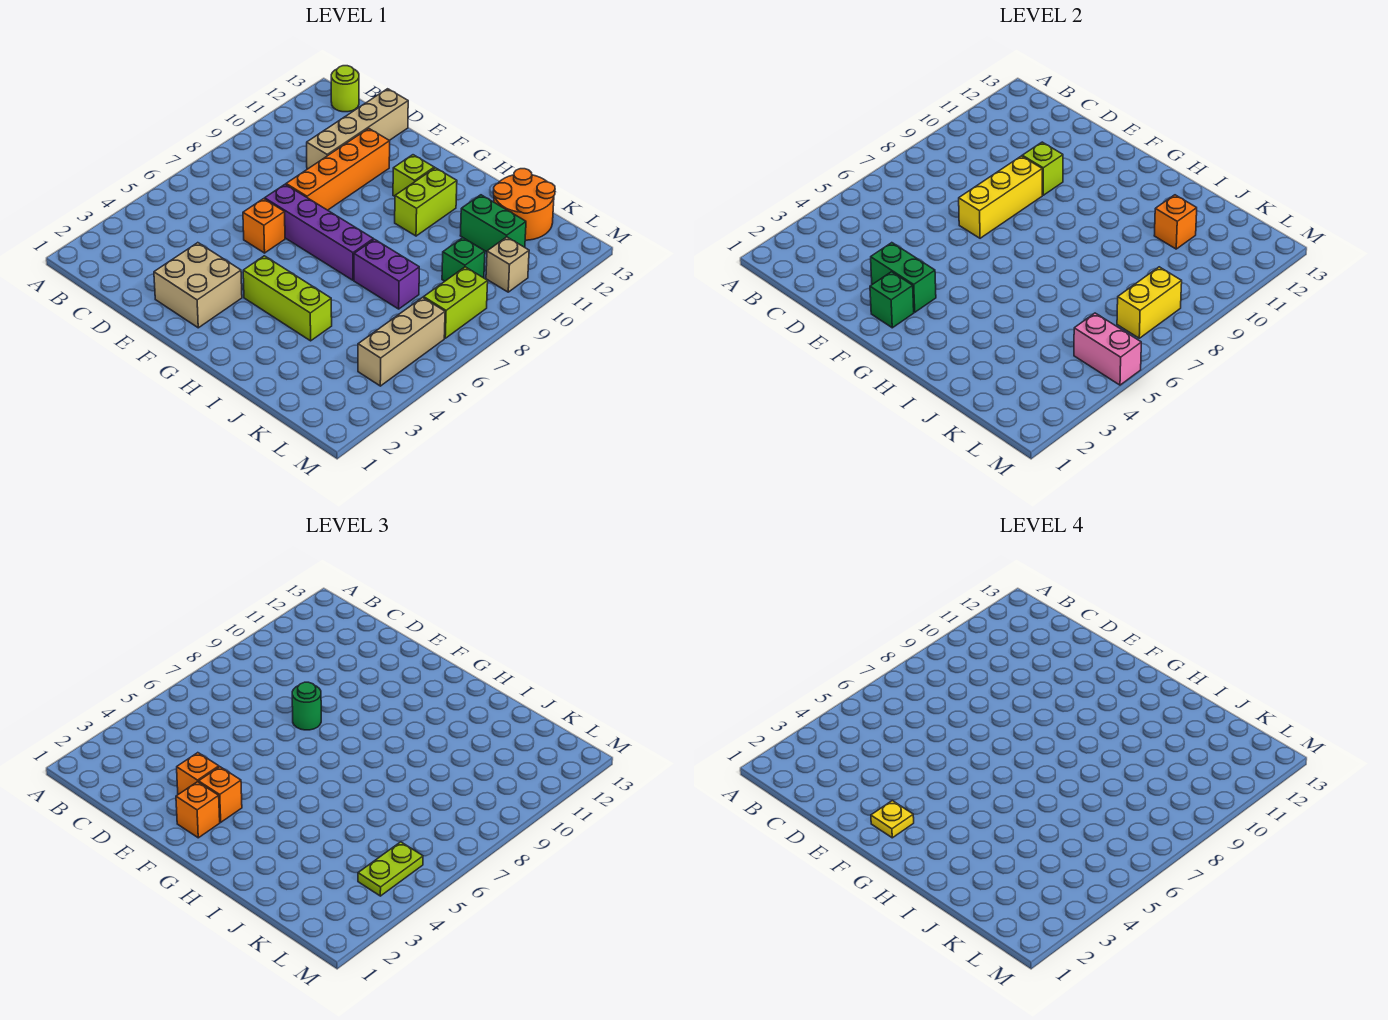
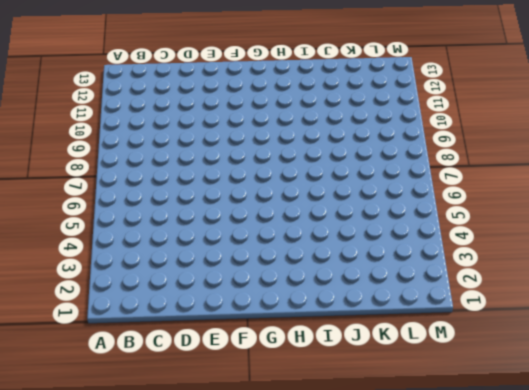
none -> lime round brick B13 level 1
none -> tan brick D10:D13 level 1
none -> tan brick E2:F3 level 1

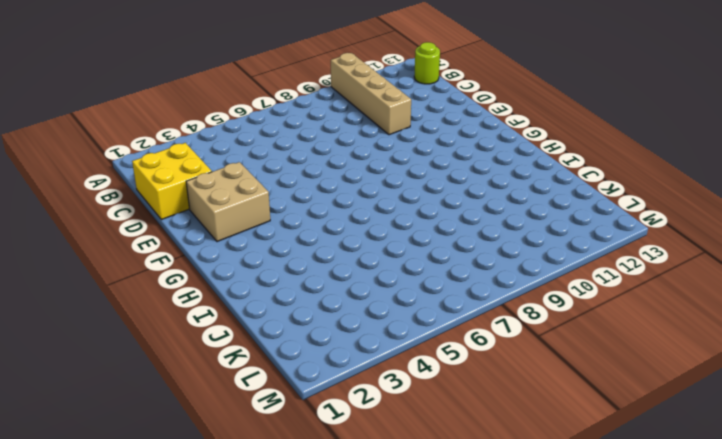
tan brick A10:D10 level 1 -> tan brick D10:D13 level 1
yellow brick C1:D2 level 1 -> none
none -> orange brick E6 level 1
none -> purple brick E7:H7 level 1
none -> orange brick E8:E11 level 1

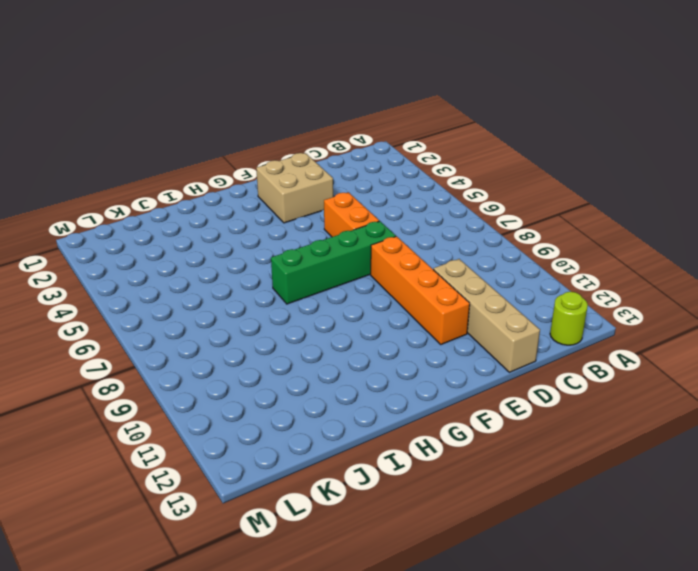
orange brick E5:E6 level 1 -> orange brick E6 level 1
green brick E7:H7 level 1 -> purple brick E7:H7 level 1
none -> lime brick G4:I4 level 1
none -> lime brick G11 level 1
none -> lime brick H10:H11 level 1

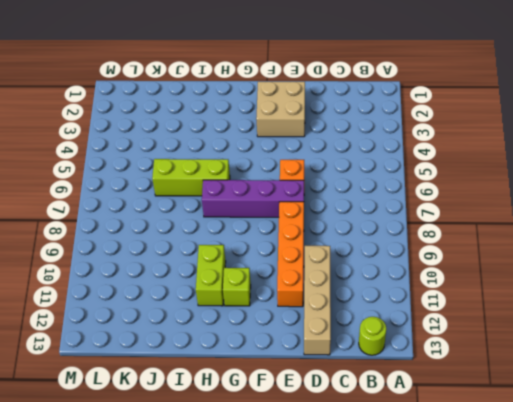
lime brick H6:J6 level 1 -> lime brick G4:I4 level 1
none -> purple brick I7:J7 level 1
none -> green brick J11:K11 level 1
none -> orange round brick J12:K13 level 1

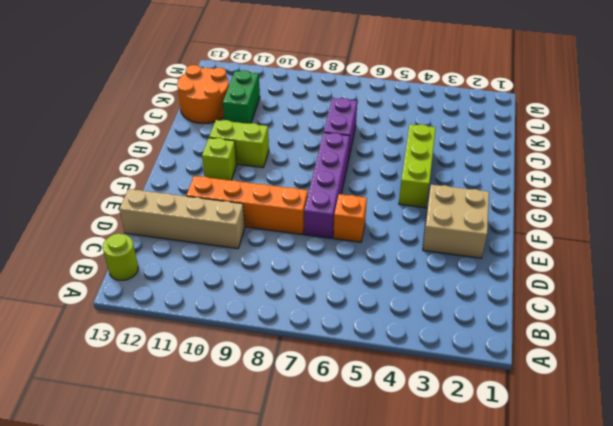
none -> green brick K9 level 1
none -> tan brick L4:L6 level 1
none -> lime brick L7:L8 level 1

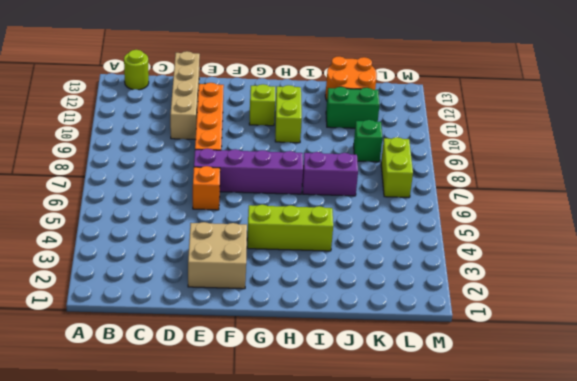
none -> tan brick L4:L6 level 1
none -> tan brick L10 level 1
none -> green brick E3:F3 level 2

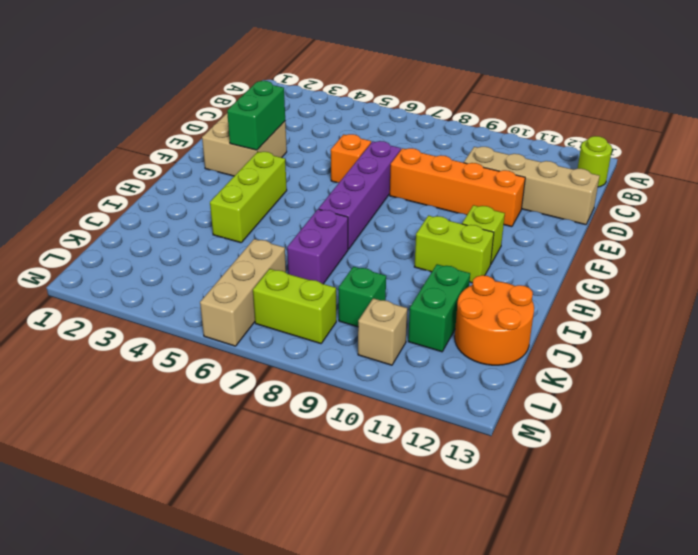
tan brick K6:M6 level 1 -> tan brick L4:L6 level 1
none -> yellow brick E7:E9 level 2
none -> lime brick E10 level 2
none -> green brick F2 level 2

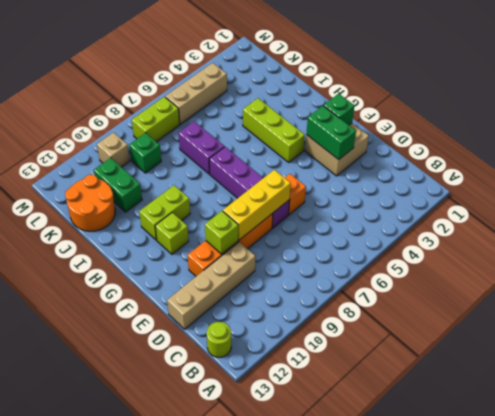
none -> orange brick J11 level 2
none -> pink brick L5:M5 level 2
none -> yellow brick L7:L8 level 2

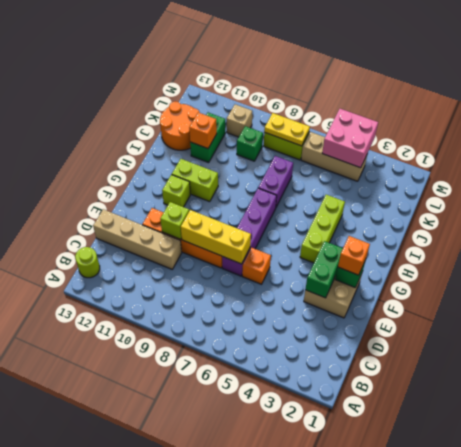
pink brick L4:M5 level 2 -> pink brick L5:M5 level 2
yellow plate L7:L8 level 2 -> yellow brick L7:L8 level 2
none -> orange brick E3 level 3
none -> green round brick E8 level 3
none -> orange brick F3 level 3

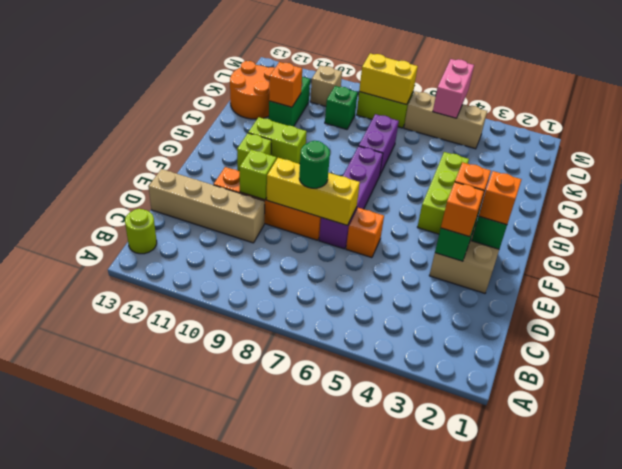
none -> lime plate L4:L5 level 3
none -> yellow plate F2 level 4

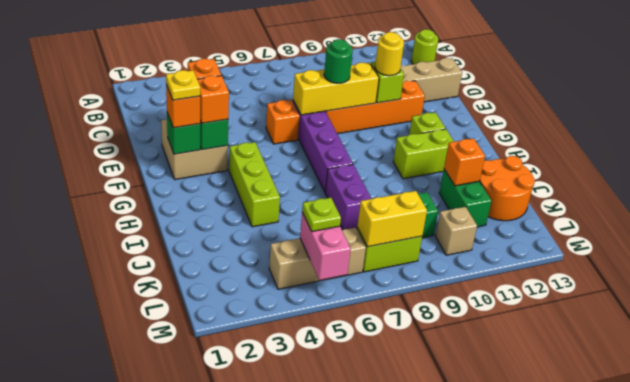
yellow round brick E10 level 3 -> none
lime plate L5 level 3 -> lime plate L4:L5 level 3

